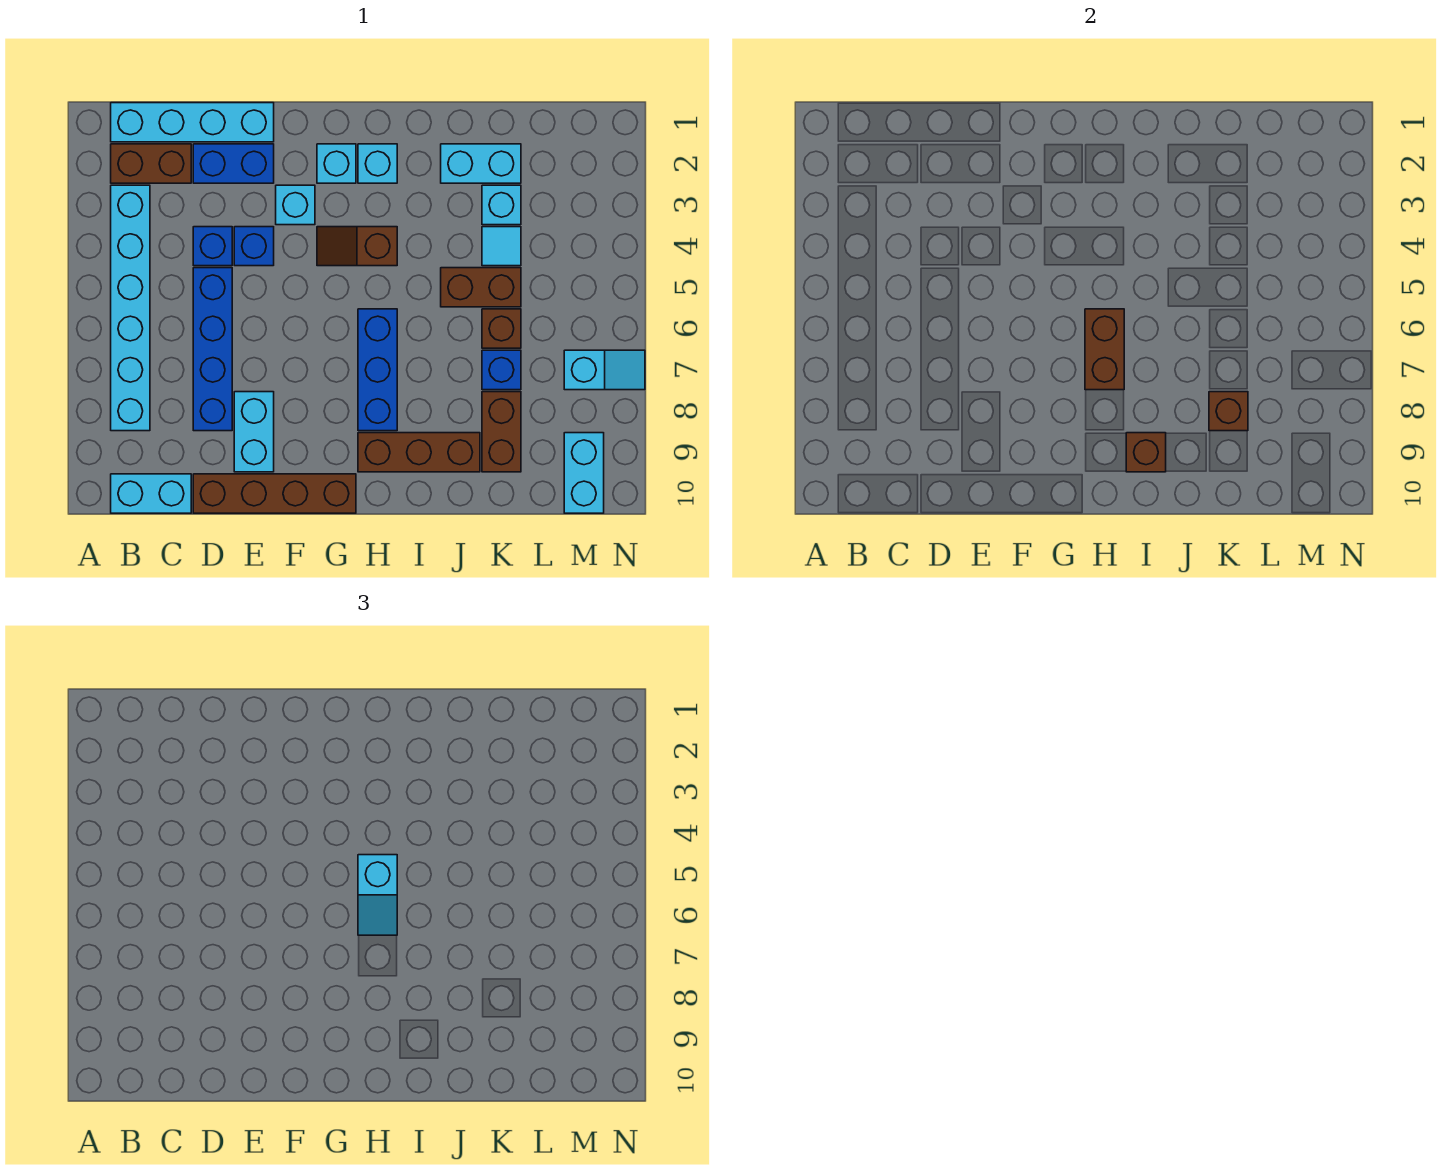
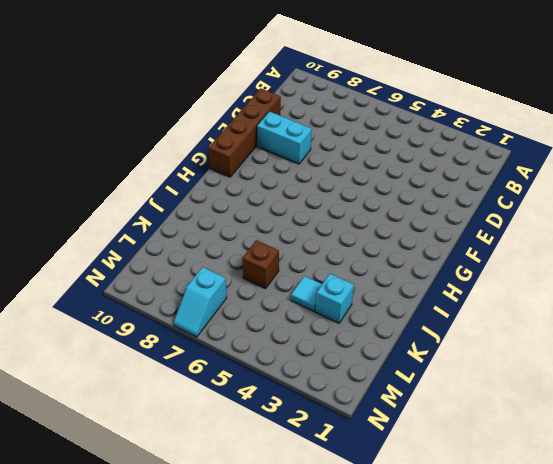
none -> cyan brick B1:E1 level 1
none -> brown brick B2:C2 level 1
none -> cyan brick B3:B8 level 1

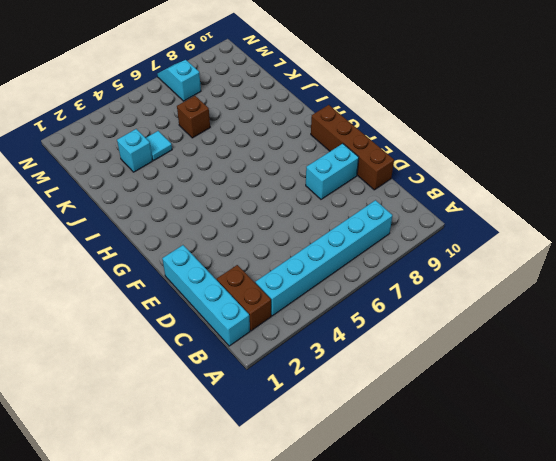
none -> cyan brick B10:C10 level 1
none -> blue brick D2:E2 level 1
none -> blue brick D4 level 1

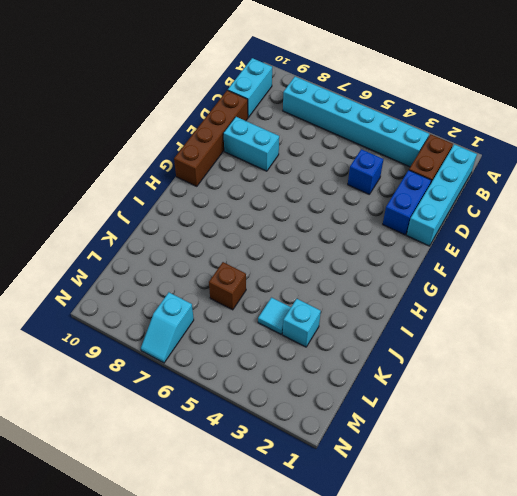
none -> blue brick D5:D8 level 1
none -> blue brick E4 level 1
none -> cyan brick F3 level 1

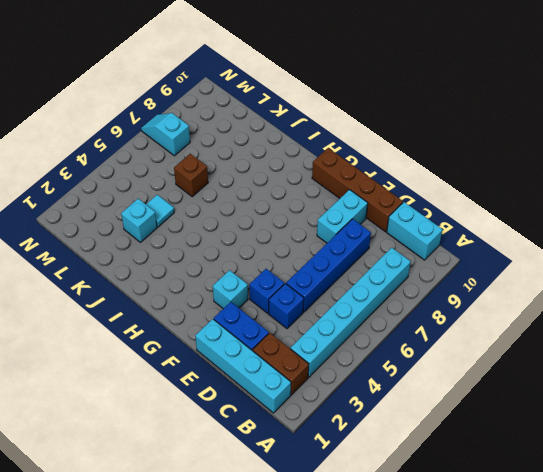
none -> cyan brick G2 level 1
none -> brown slope G4:H4 level 1 top H
none -> cyan brick H2 level 1

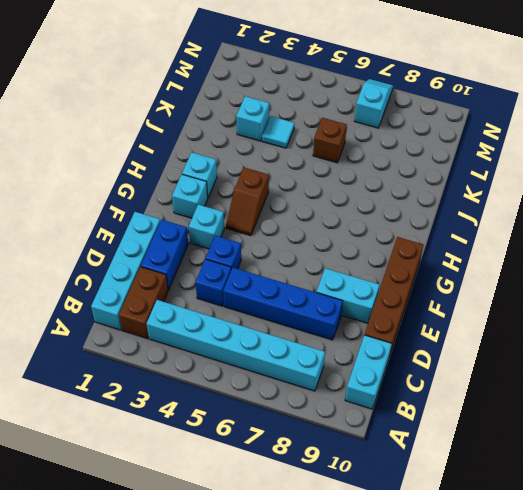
none -> blue brick H6:H8 level 1
none -> brown brick H9:J9 level 1
none -> cyan brick J2:K2 level 1

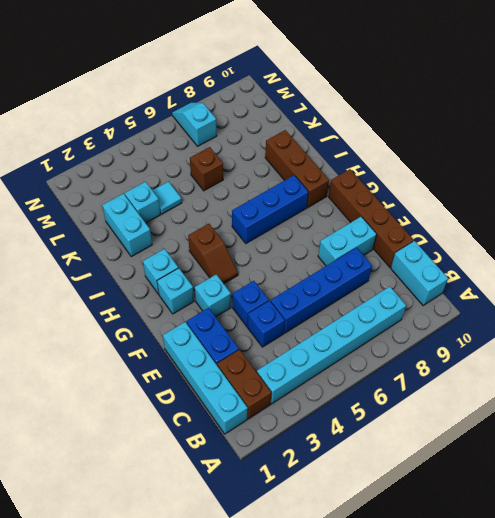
none -> brown brick J5:K5 level 1
none -> blue brick K7 level 1
none -> brown brick K8:K9 level 1

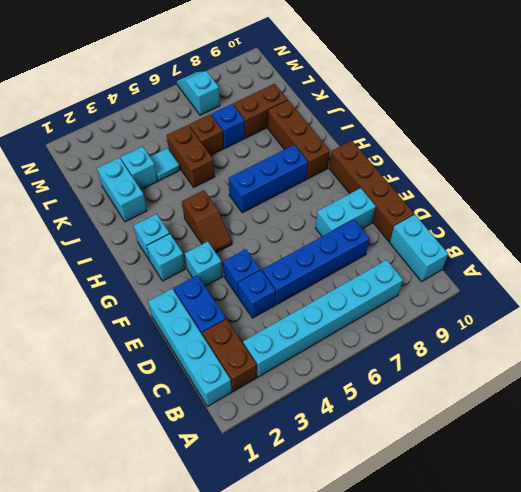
none -> cyan brick M9:M10 level 1
none -> brown brick H6:H7 level 2
none -> brown brick I9 level 2

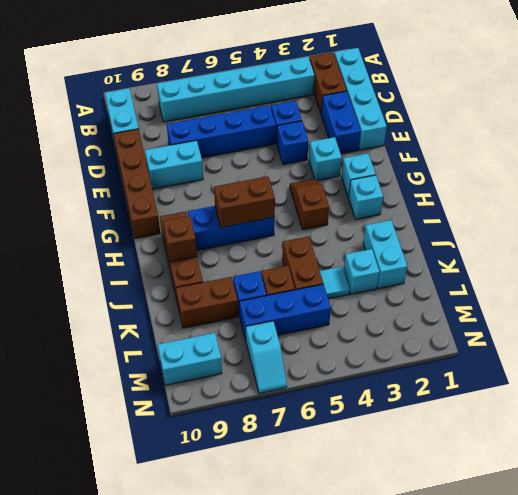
blue brick L5:L7 level 1 -> none
none -> brown brick K8 level 2
none -> cyan slope H5:H6 level 3 top 5

